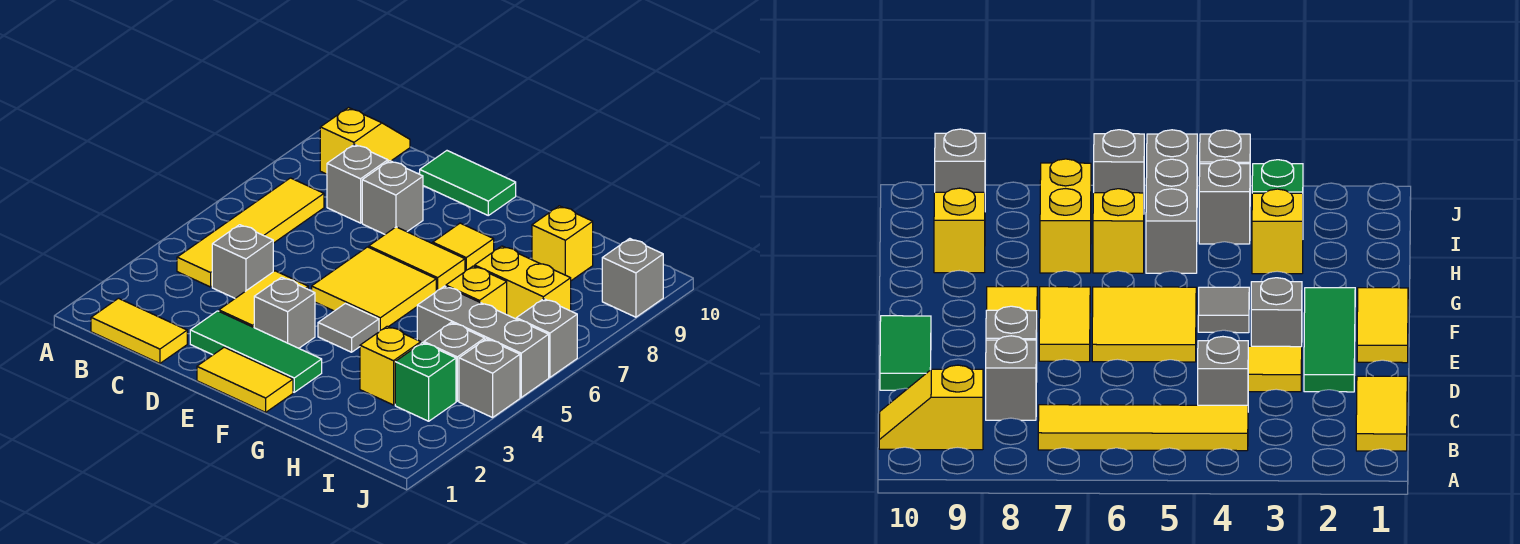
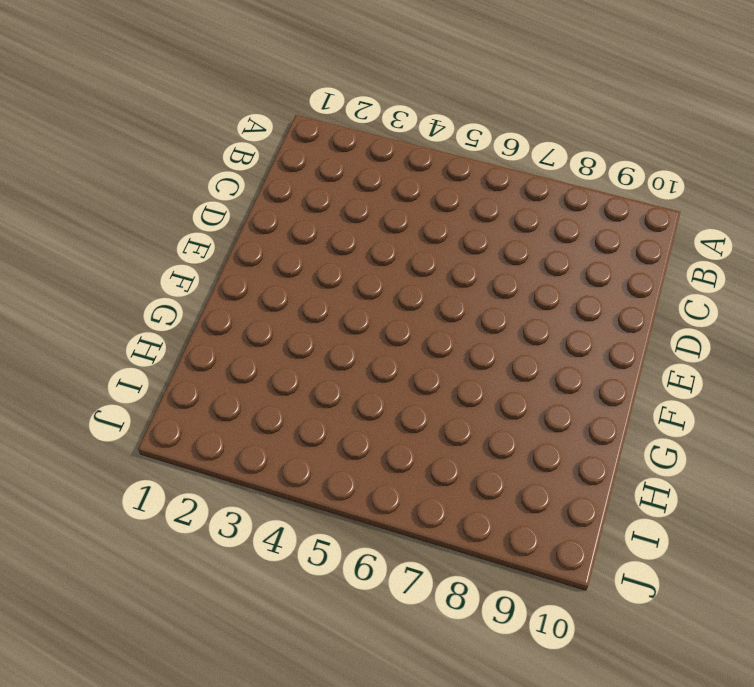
none -> yellow tile B1:C1 level 1
none -> yellow tile B4:B7 level 1
none -> yellow slope B9:B10 level 1 top 9

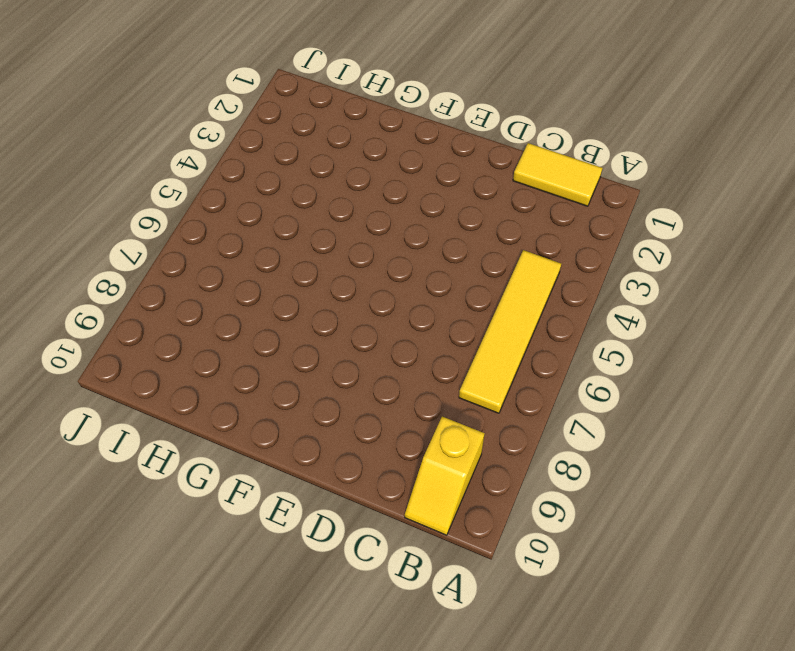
none -> grey brick C4 level 1
none -> grey brick C8 level 1
none -> green tile D2:F2 level 1

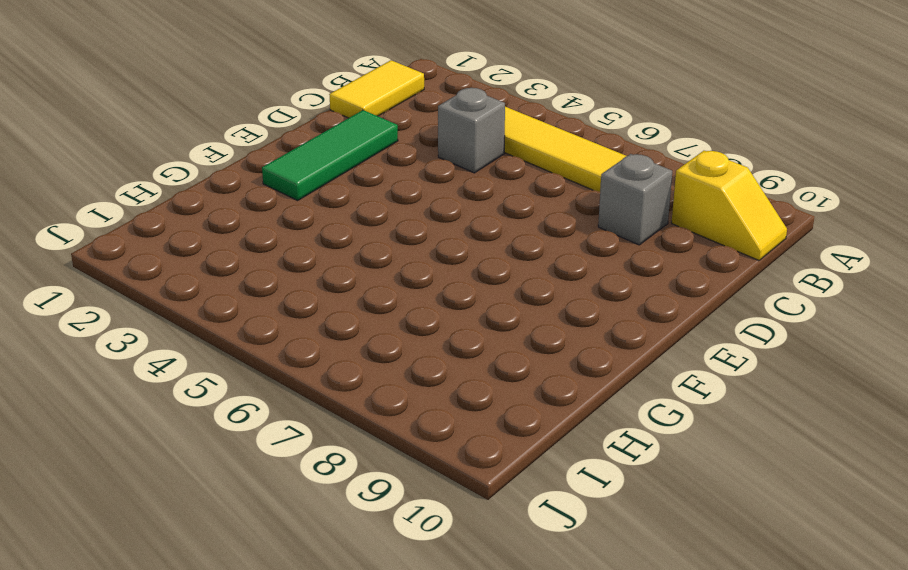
none -> yellow tile D3:D4 level 1
none -> grey brick D8 level 1
none -> green tile D10:E10 level 1

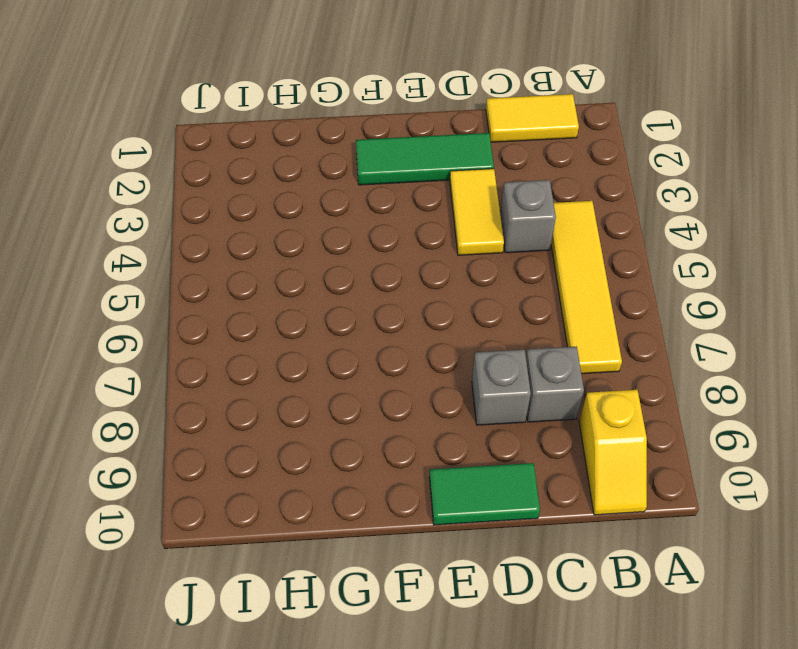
none -> yellow tile E1:F1 level 1
none -> grey brick E3 level 1
none -> yellow tile E5:F6 level 1

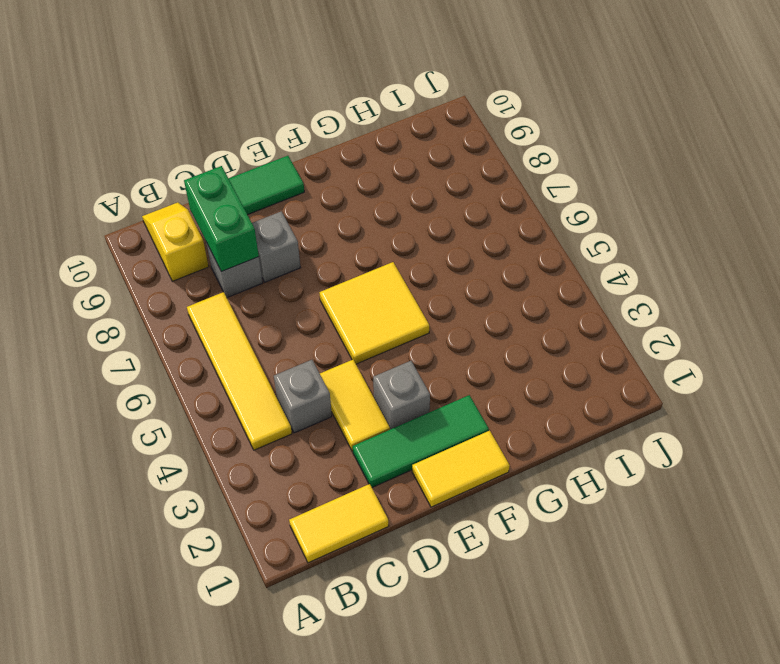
green brick C8:C9 level 2 -> none
none -> yellow tile E7:F7 level 1
none -> grey tile F4 level 1
none -> yellow tile F8 level 1

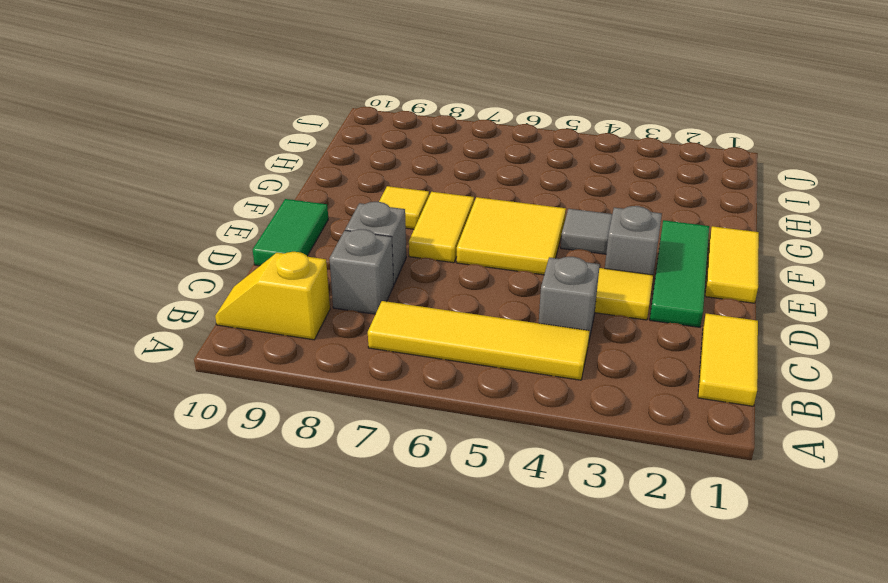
none -> yellow brick H3 level 1
none -> grey brick H5:J5 level 1
none -> yellow brick H6 level 1

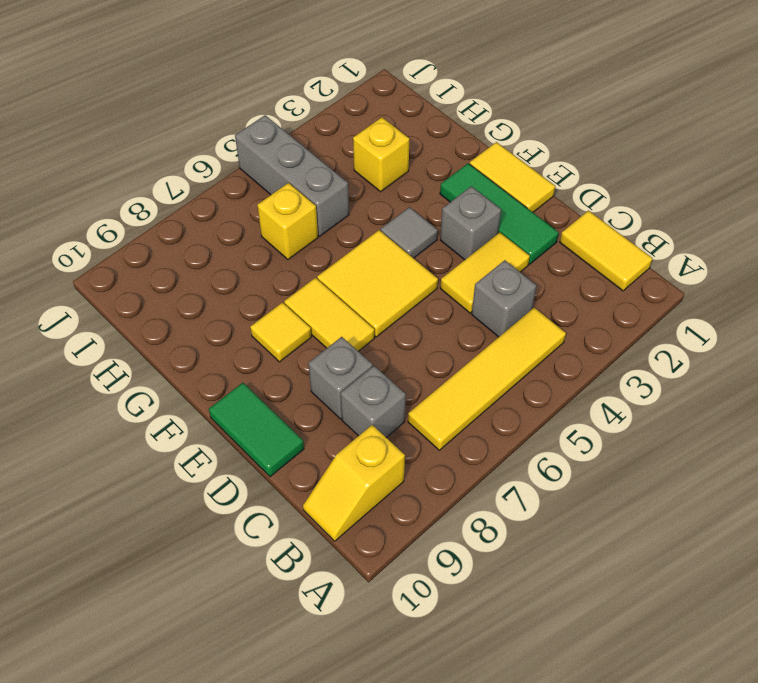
none -> yellow brick H7:I7 level 1
none -> yellow brick H9 level 1
none -> green brick I3 level 1

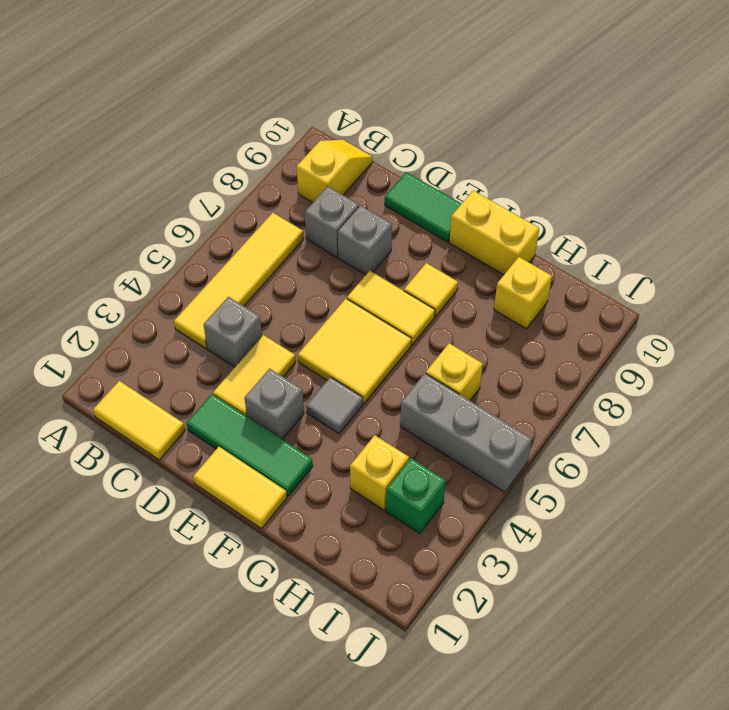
yellow brick F10:G10 level 1 -> yellow brick H7:I7 level 1
none -> grey brick I4 level 1
none -> grey brick J4 level 1
none -> grey brick J6 level 1

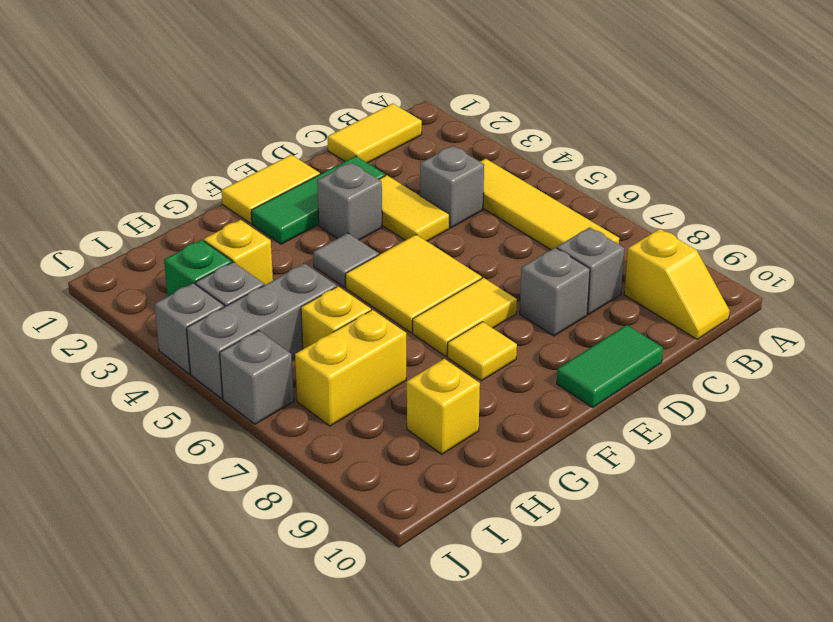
none -> grey brick J9 level 1

